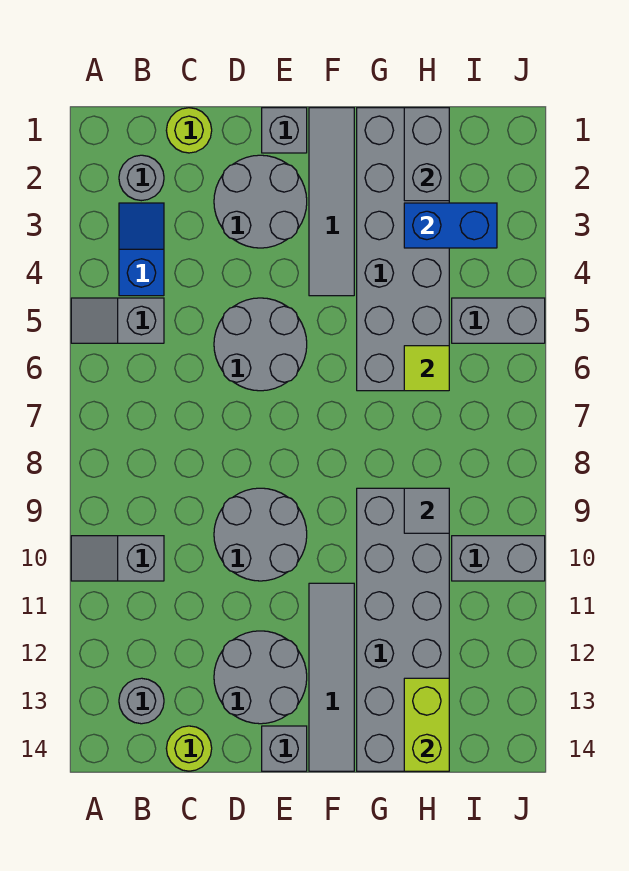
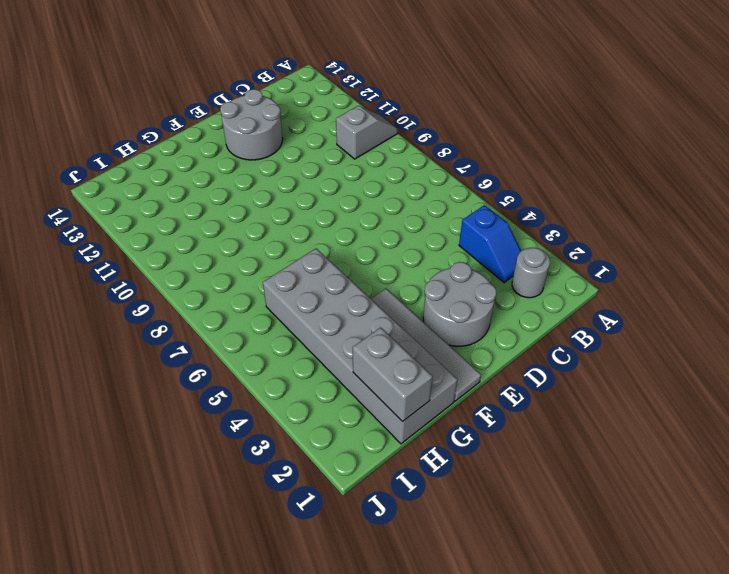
none -> grey slope A5:B5 level 1 top B
none -> grey round brick B13 level 1
none -> lime round brick C1 level 1

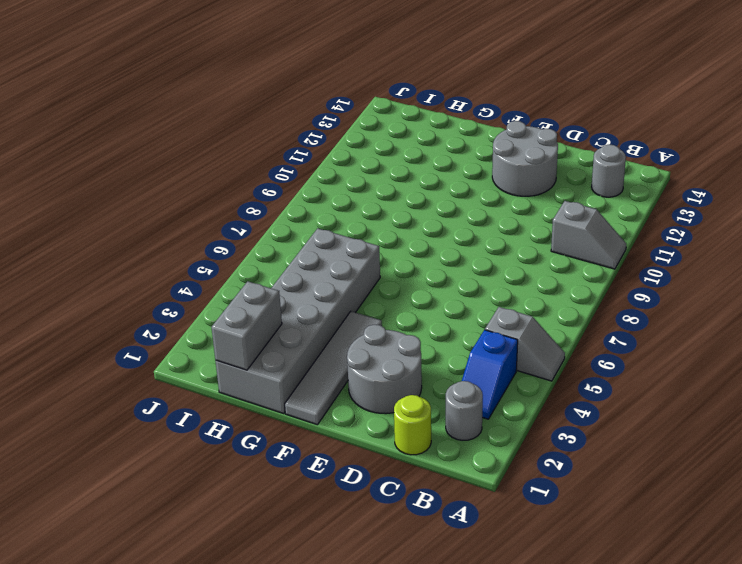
none -> lime round brick C14 level 1
none -> grey round brick D5:E6 level 1
none -> grey round brick D9:E10 level 1

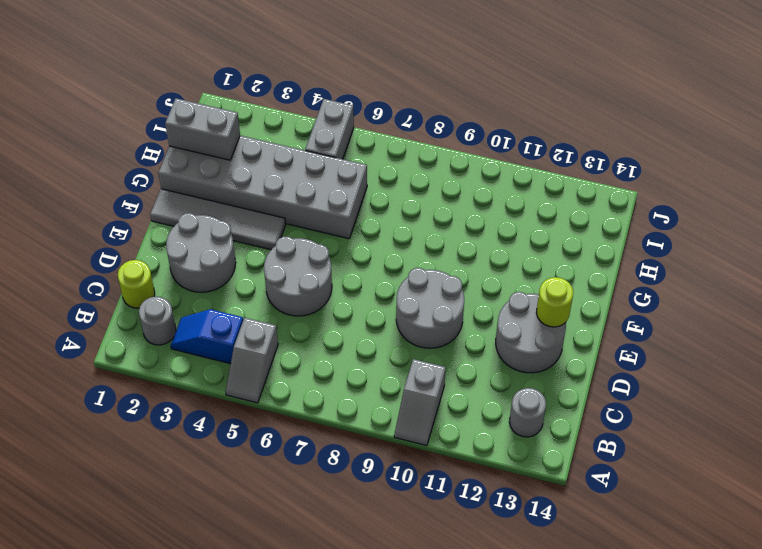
lime round brick E13 level 2 -> lime round brick C14 level 1
none -> grey brick E1 level 1
none -> grey brick E14 level 1
none -> grey tile F11:F14 level 1

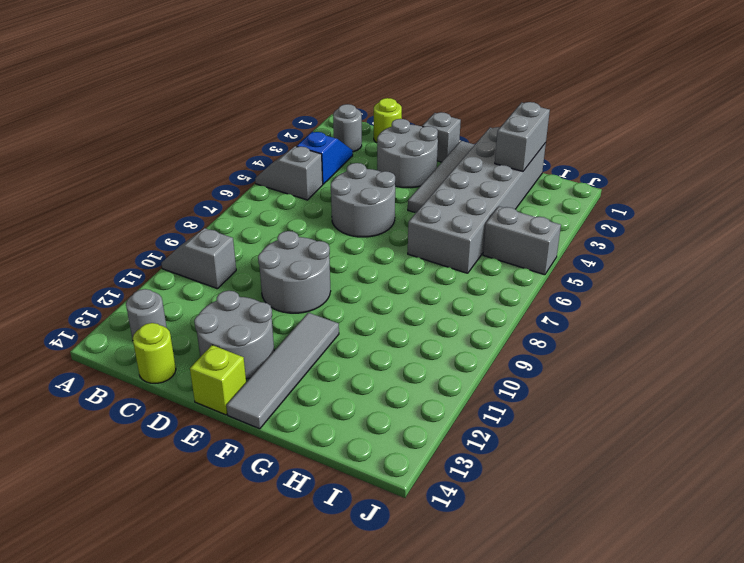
lime brick E14 level 1 -> grey brick E14 level 1
none -> grey brick G9:H14 level 1
none -> grey brick I10:J10 level 1
none -> blue brick H3:I3 level 2

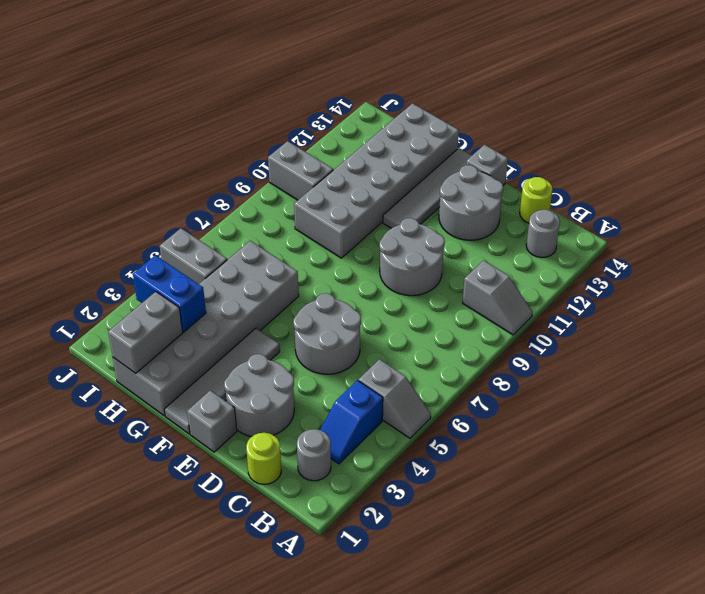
none -> lime tile H6 level 2
none -> grey tile H9 level 2
none -> lime brick H13:H14 level 2

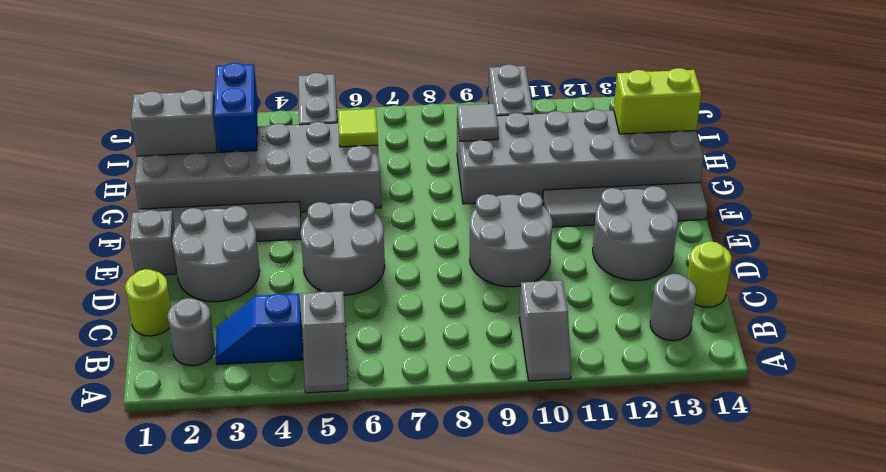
none -> grey brick E14 level 1

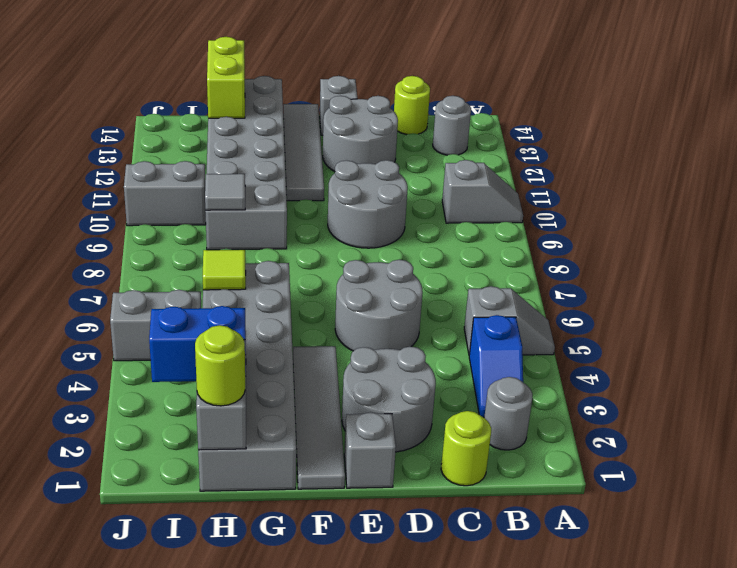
lime round brick H1 level 3 -> none

